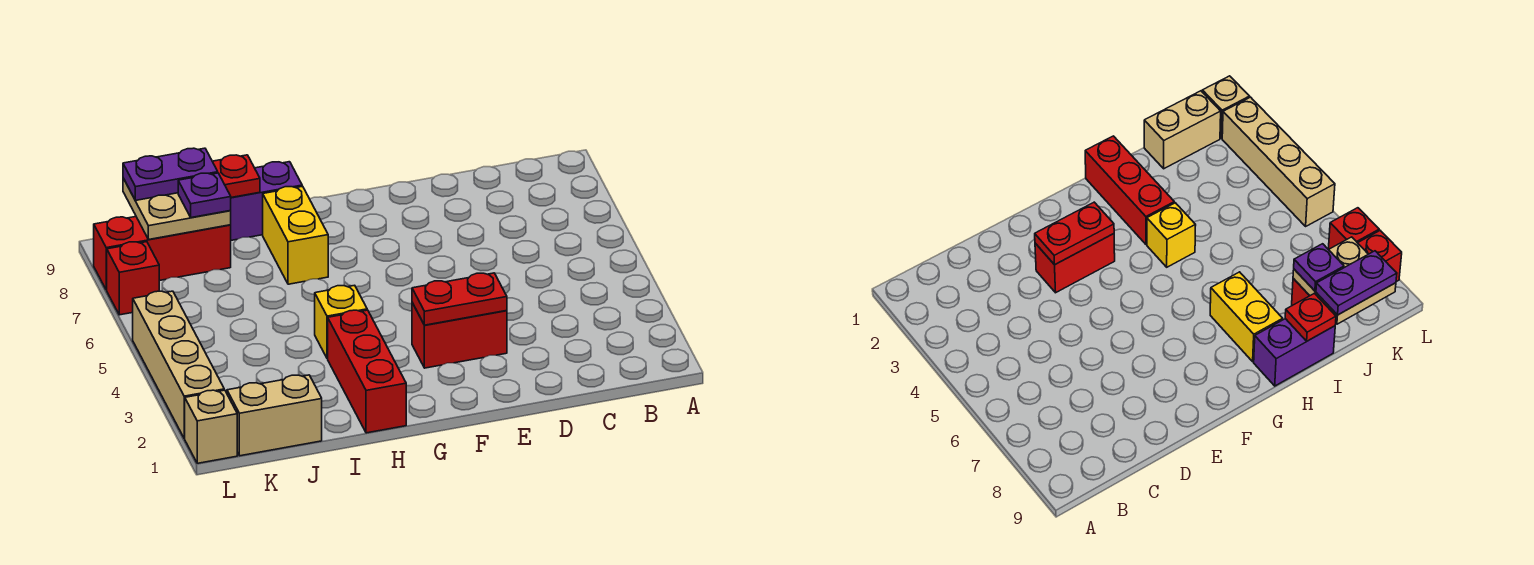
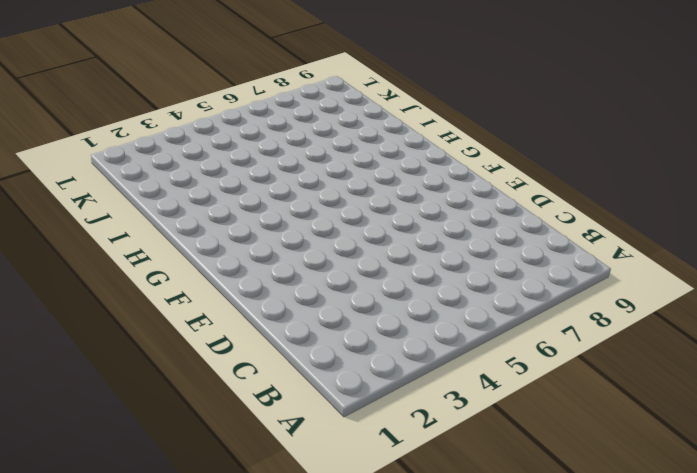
none -> red brick E3:F3 level 1
none -> red brick H1:H3 level 1
none -> yellow brick H4 level 1

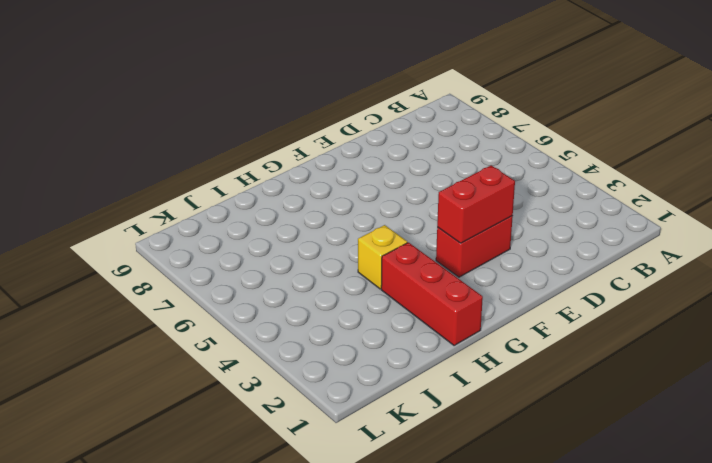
red brick E3:F3 level 2 -> red plate E3:F3 level 2
none -> yellow brick H7:H8 level 1
none -> purple brick H9:I9 level 1
none -> tan brick J1:K1 level 1

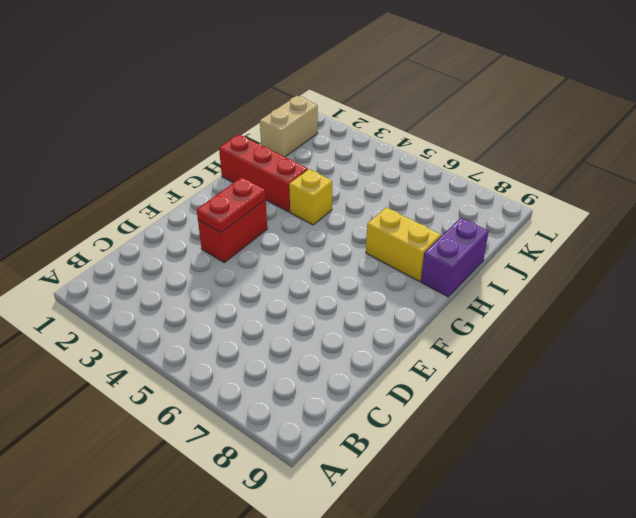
none -> red brick J8:L8 level 1
none -> tan brick L1 level 1
none -> tan brick L2:L5 level 1

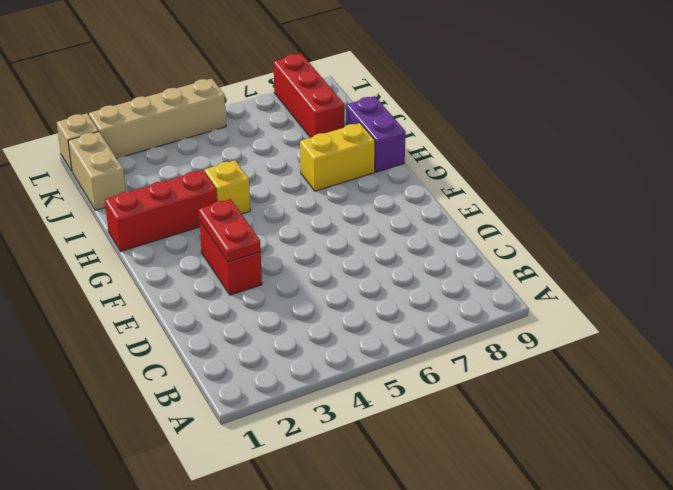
none -> red brick L7 level 1
none -> red plate I9 level 2
none -> tan plate J8:K9 level 2

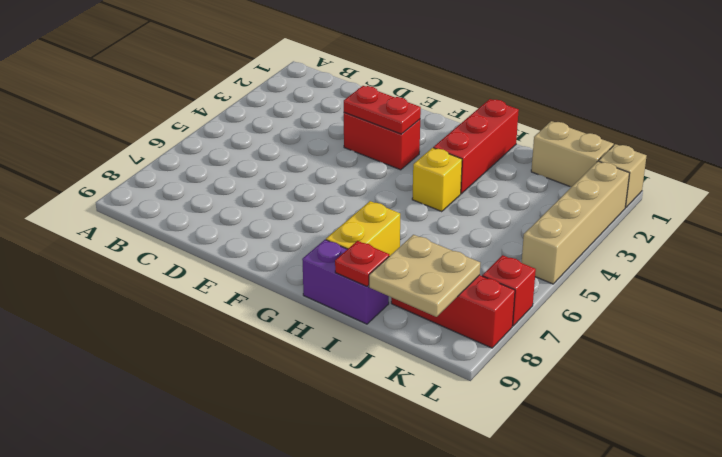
none -> purple plate J8 level 3
none -> purple plate J9:K9 level 3

